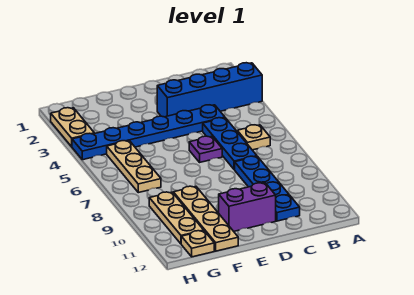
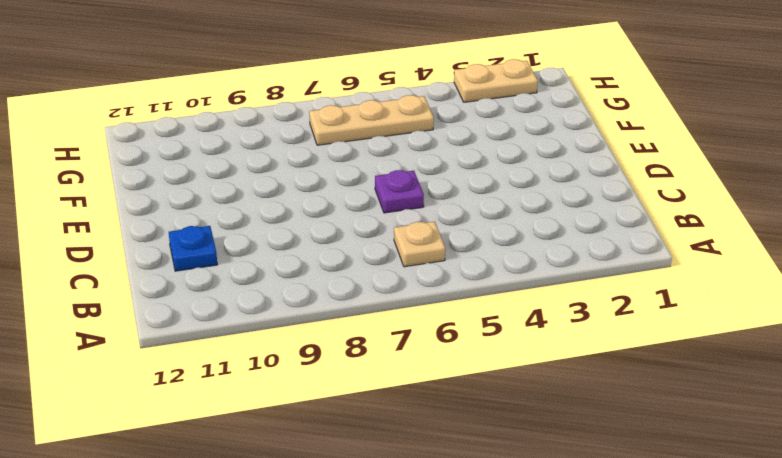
none -> blue brick A3:D3 level 1
none -> blue plate C4:H4 level 1
none -> blue plate C5:C7 level 1

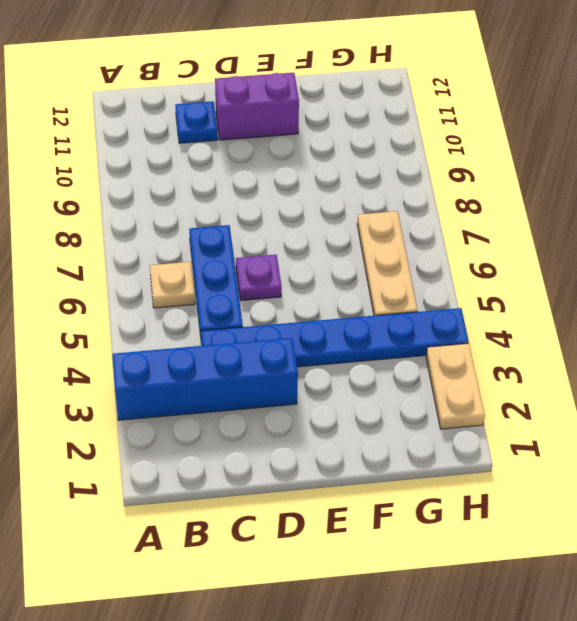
none -> blue plate C8:C10 level 1
none -> tan plate F9:F12 level 1
none -> tan plate G9:G11 level 1

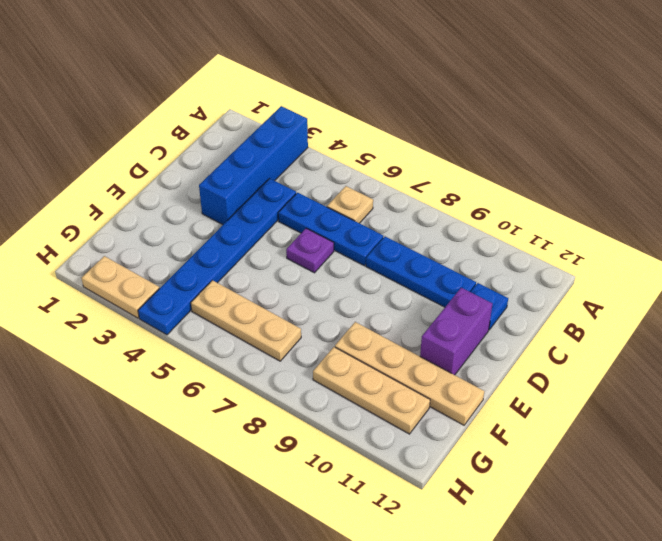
none -> tan plate G12 level 1

